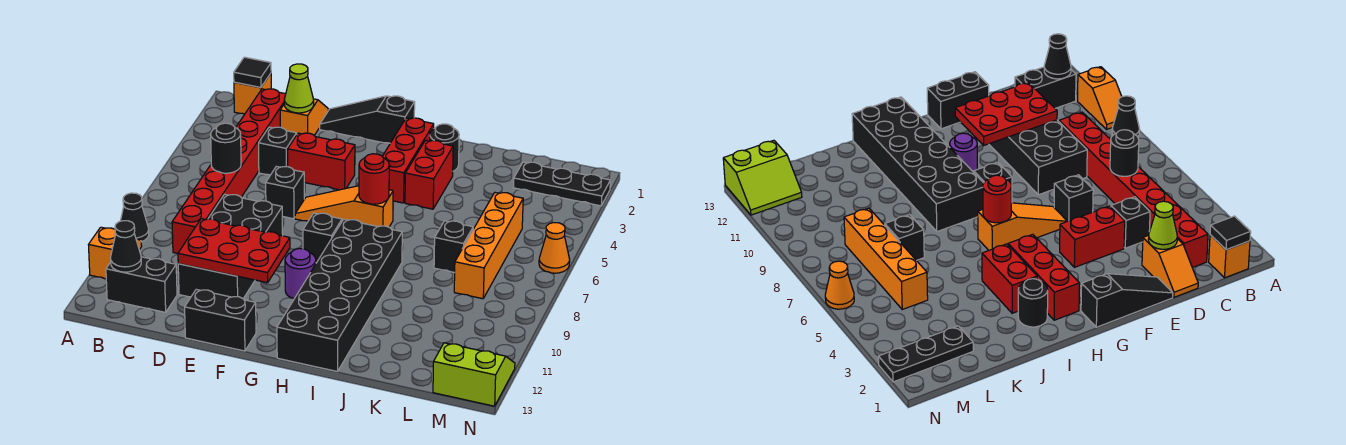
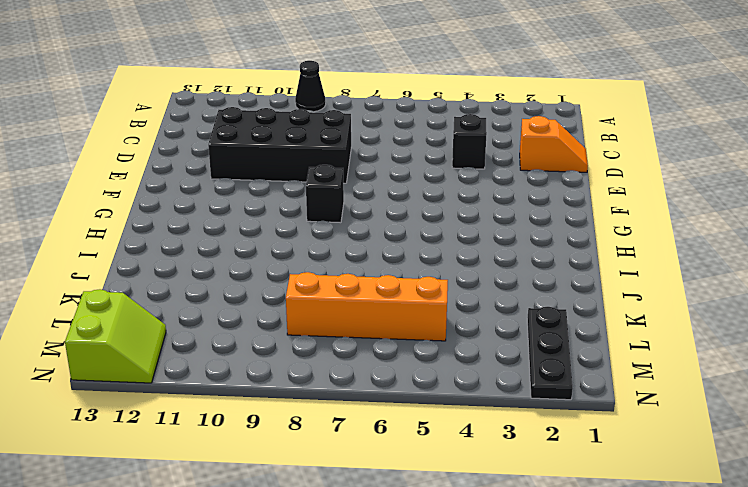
none -> orange slope A10:A11 level 1 top 11
none -> orange brick B1 level 1
none -> black brick B12:C12 level 1
none -> red brick C2:C9 level 1

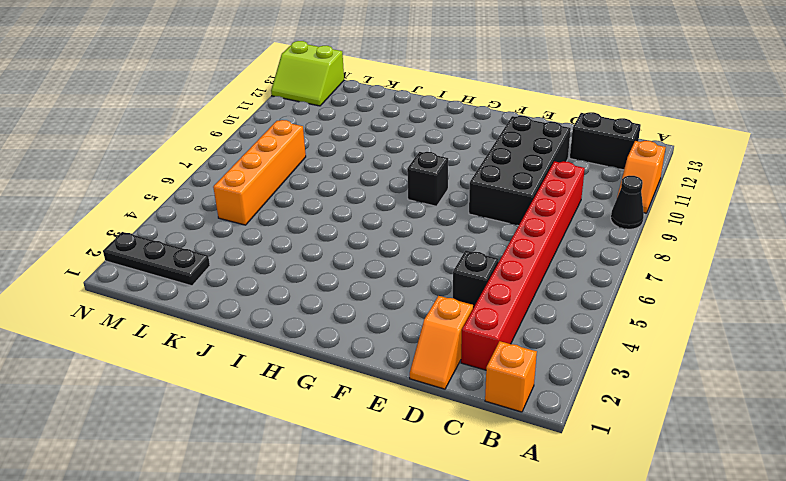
none -> black slope E1:G1 level 1 top G
none -> red brick E4:F4 level 1
none -> black brick E6 level 1
none -> black brick E13:F13 level 1

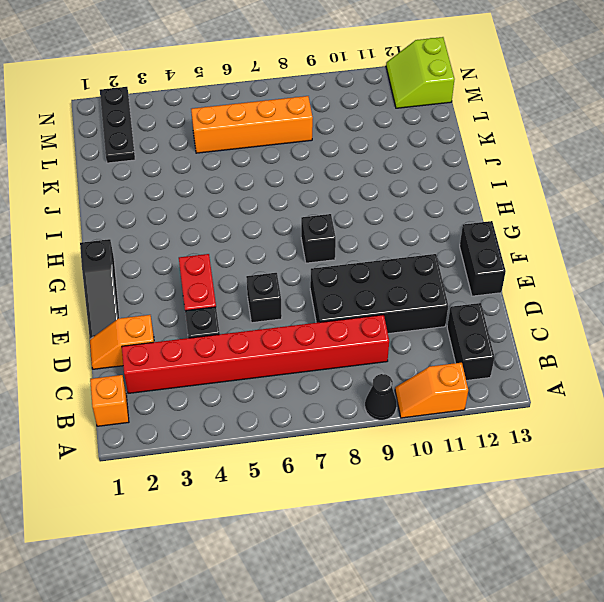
none -> orange slope F6:H6 level 1 top H
none -> purple round brick G10 level 1
none -> red brick H2:H4 level 1
none -> black brick H8:I13 level 1

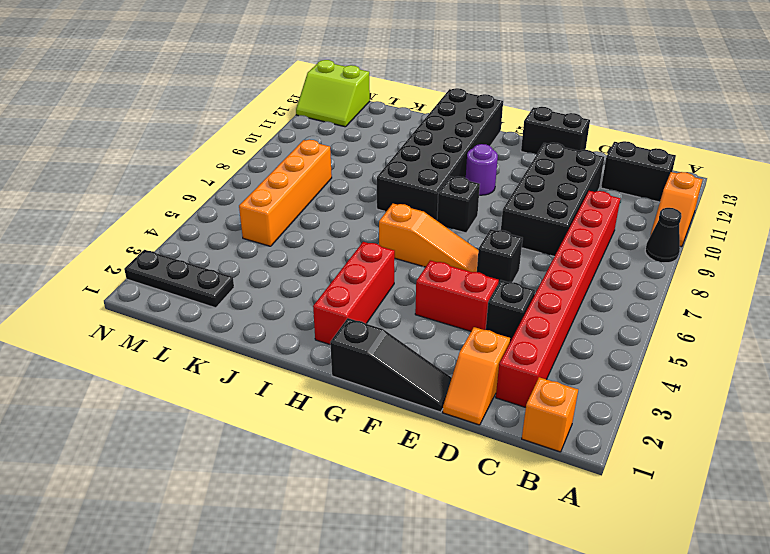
none -> black round brick I2 level 1
none -> red brick I3:I4 level 1
none -> black brick K7 level 1
none -> orange cone N6 level 1

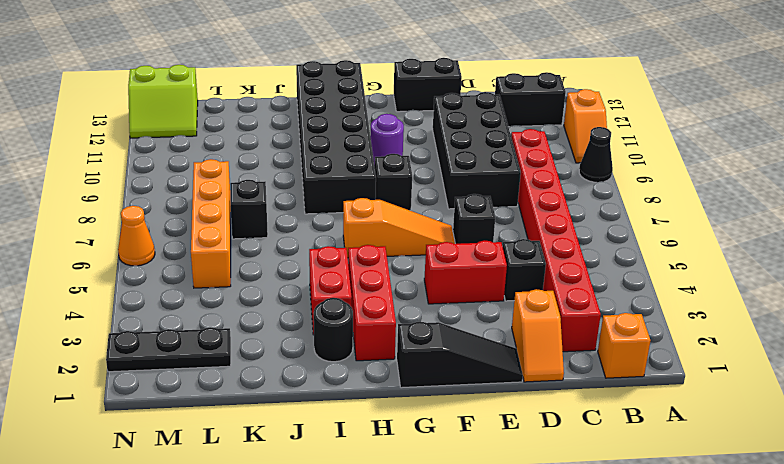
none -> black tile B1 level 2
none -> black cone B12 level 2
none -> black round brick C6 level 2
none -> lime cone D2 level 2

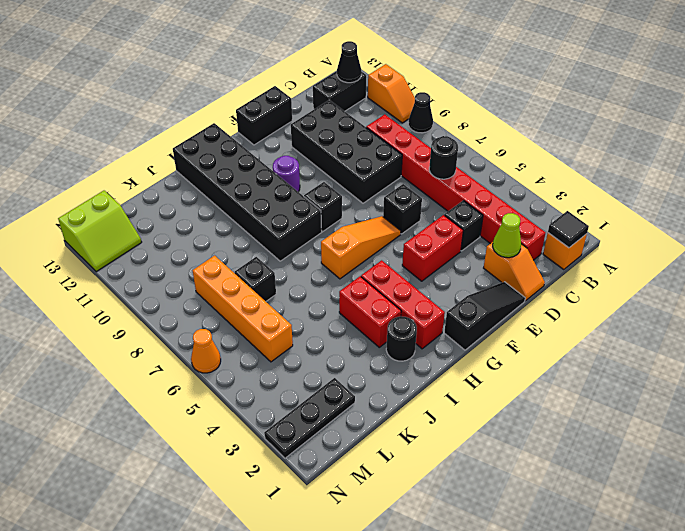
none -> red plate D10:F11 level 2
none -> red round brick H6 level 2

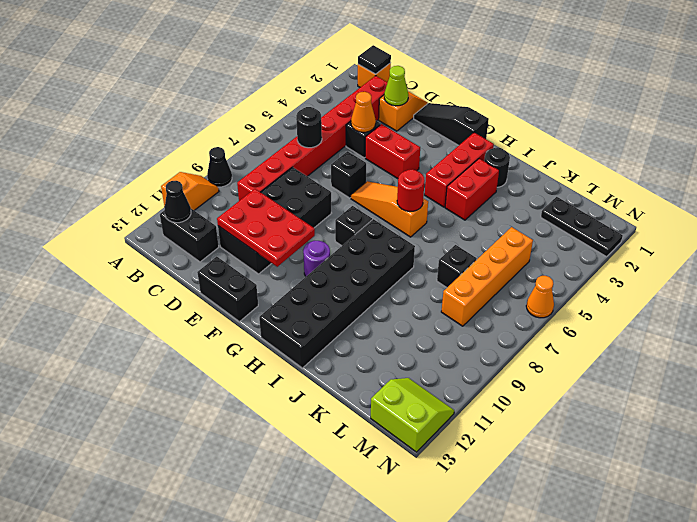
orange cone D4 level 2 -> none

